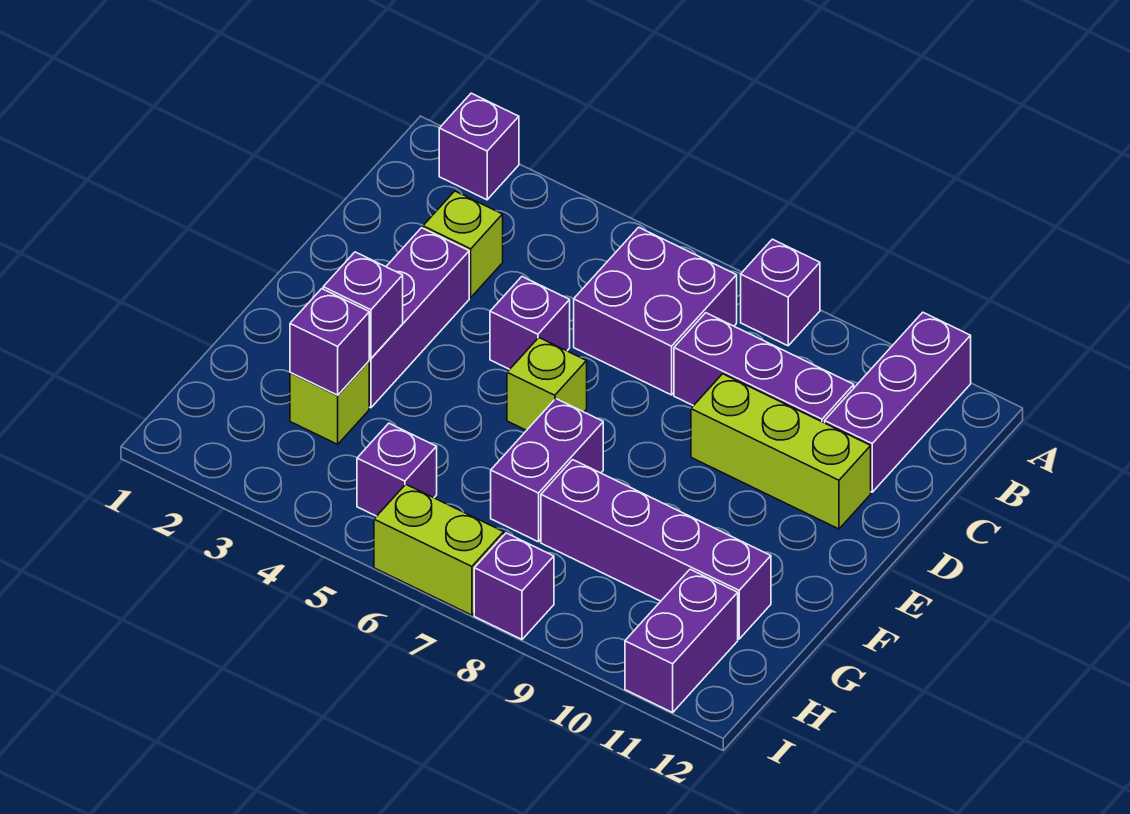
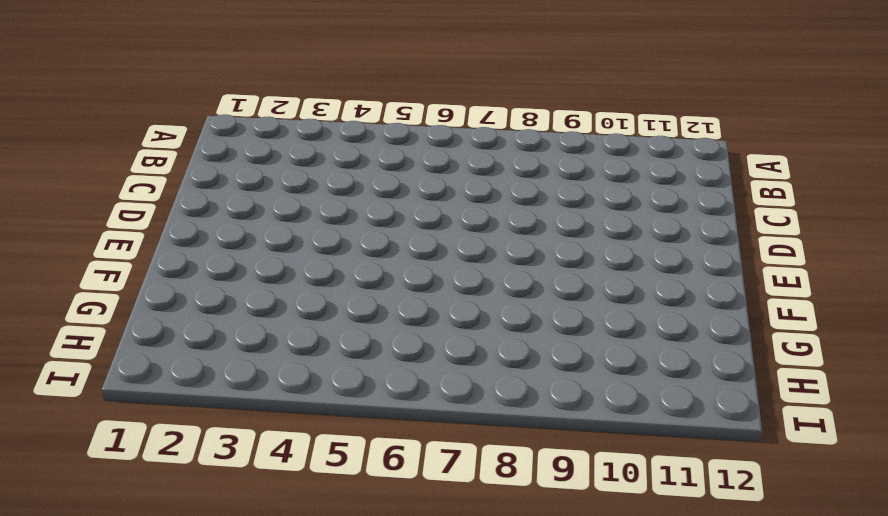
none -> purple brick A2 level 1
none -> purple brick A8 level 1
none -> purple brick A11:C11 level 1

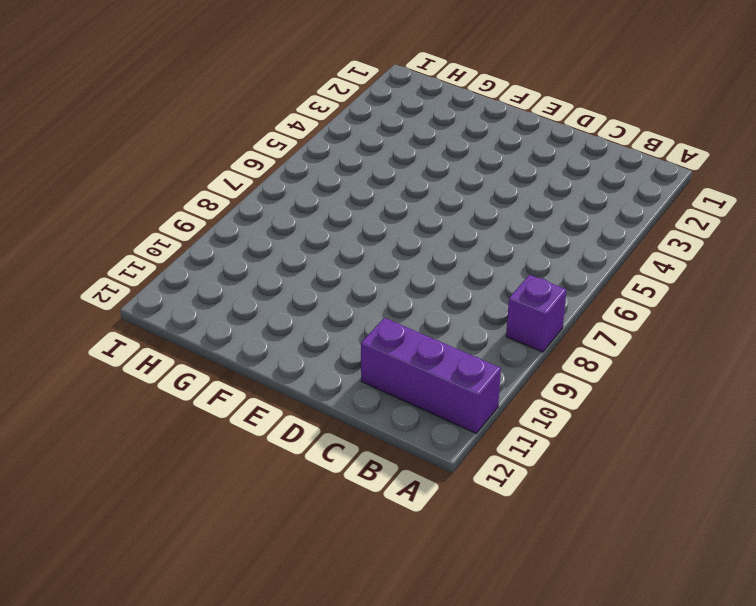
none -> purple brick A2 level 1
none -> purple brick B6:C7 level 1
none -> lime brick C3 level 1

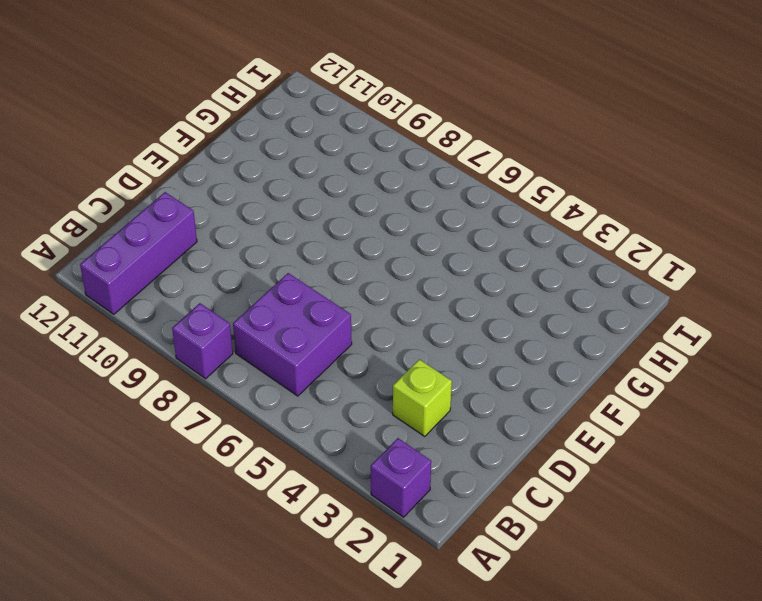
none -> purple brick C8:C10 level 1
none -> purple brick D3:F3 level 1
none -> purple brick D5 level 1

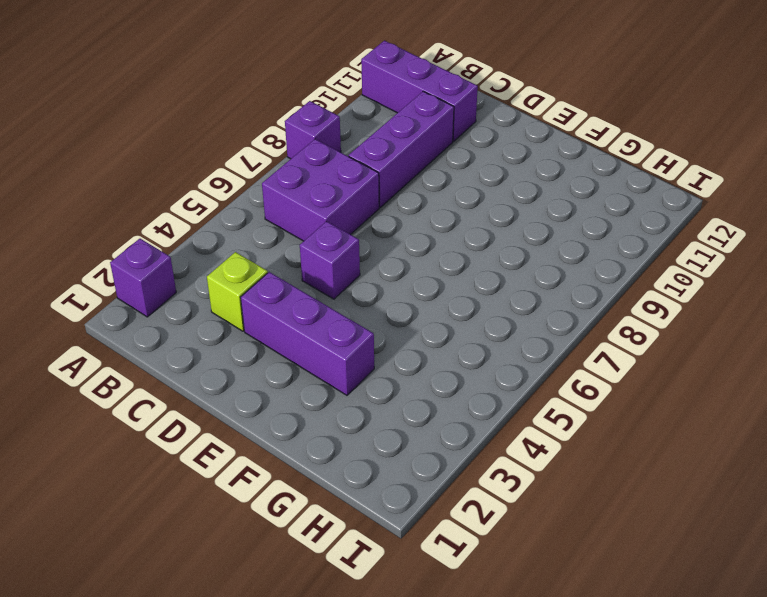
none -> lime brick D9:D11 level 1
none -> lime brick E6 level 1
none -> purple brick F7:G7 level 1

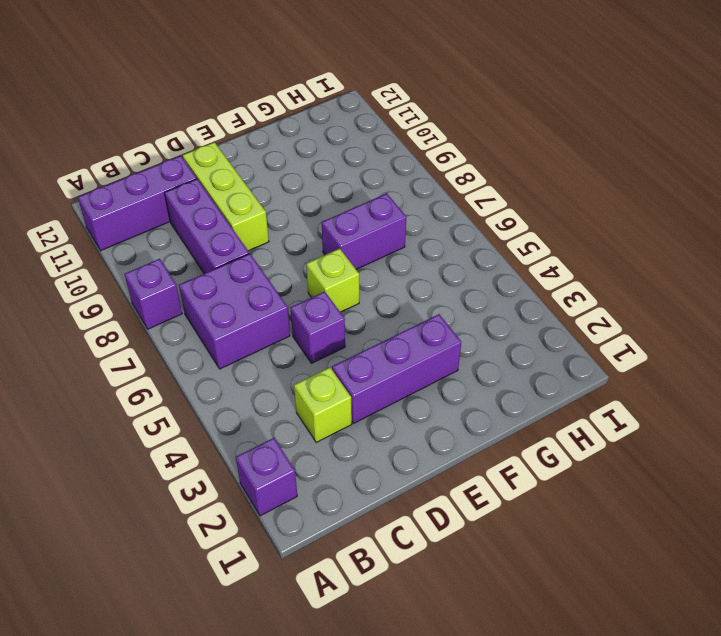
none -> lime brick G3 level 1
none -> purple brick G8:G11 level 1
none -> purple brick H5 level 1

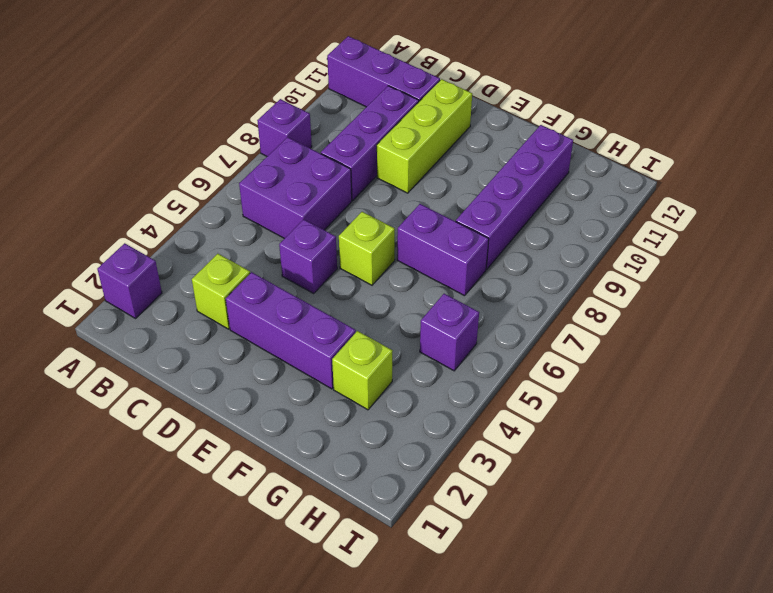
none -> purple brick H11:I11 level 1
none -> lime brick I6:I7 level 1
none -> purple brick I8 level 1

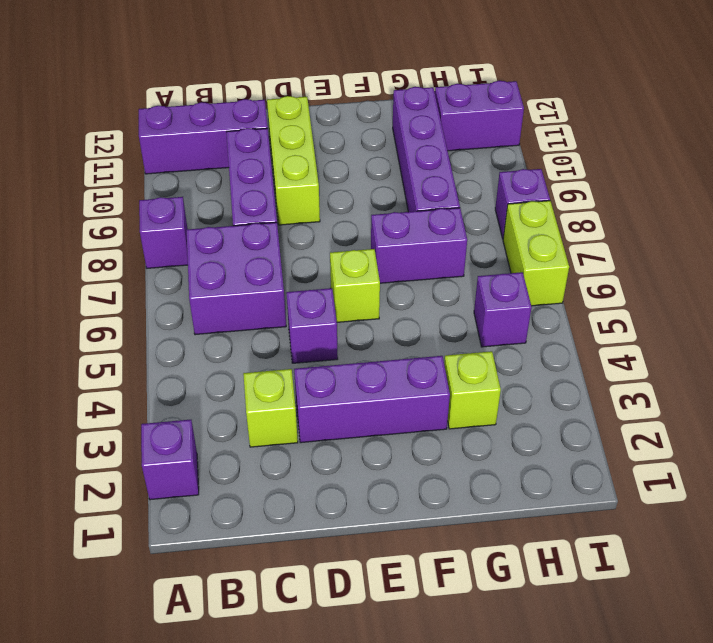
none -> purple brick F3 level 2
none -> purple brick G3 level 2

